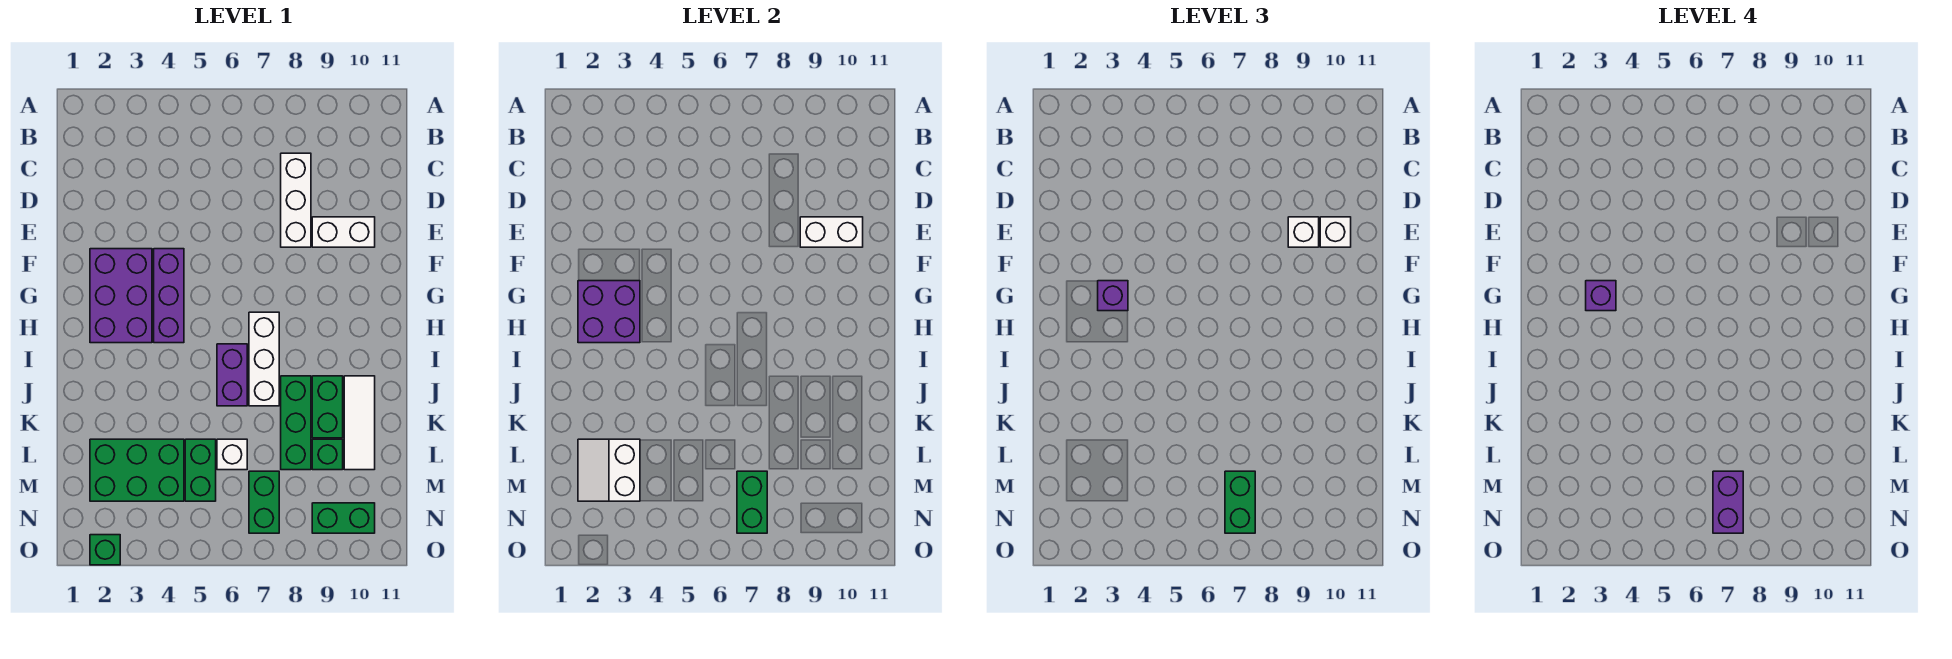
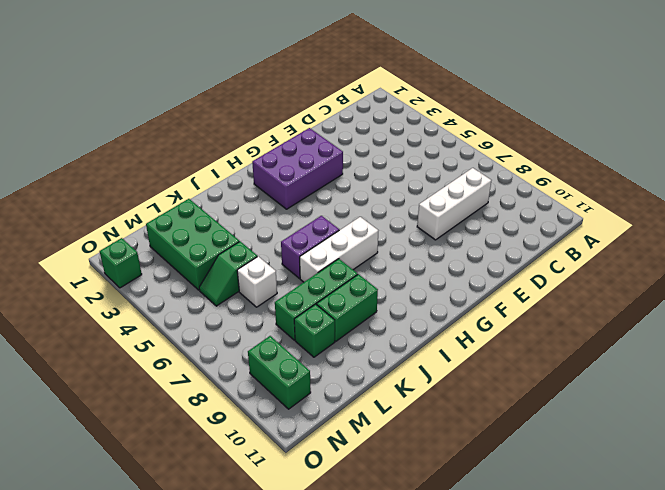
green slope L5:M5 level 1 top L -> green brick L5:M5 level 1
none -> white brick E9:E10 level 1
none -> purple brick F4:H4 level 1
none -> white tile J10:L10 level 1

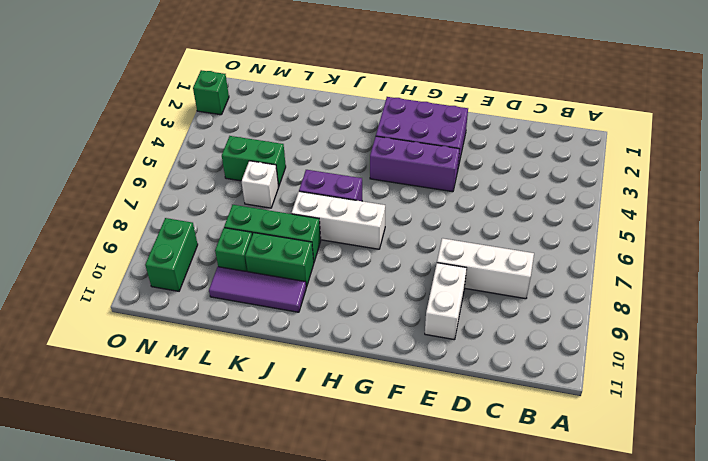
purple tile J10:L10 level 1 -> white tile J10:L10 level 1
none -> green brick L2:M4 level 1
none -> green brick M7:N7 level 1
none -> white brick E9:E10 level 2

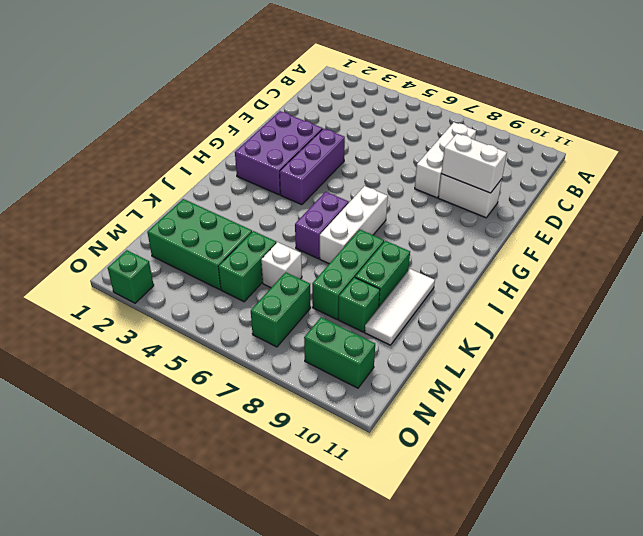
none -> purple brick G2:H3 level 2
none -> white slope L2:M3 level 2 top 3
none -> green brick M7:N7 level 2

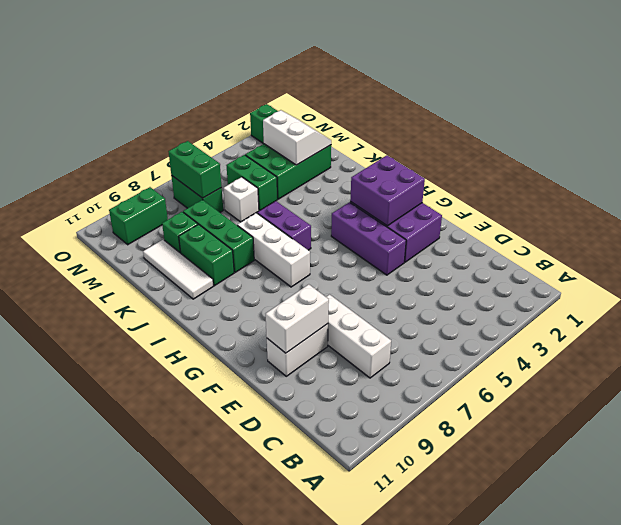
none -> white brick E9 level 3
none -> white brick E10 level 3
none -> purple brick G3 level 3

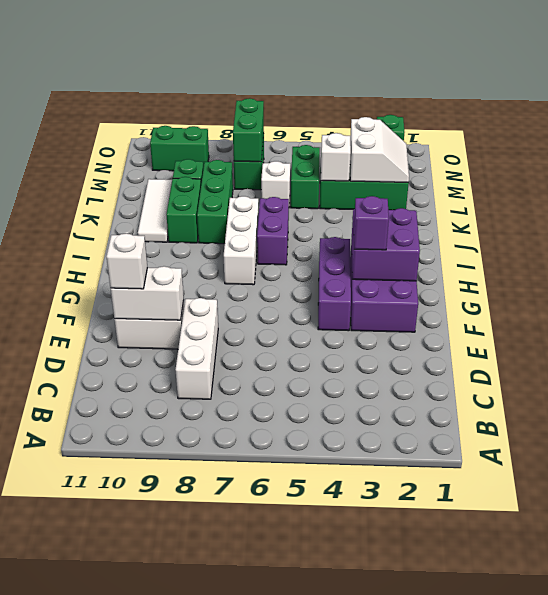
white brick L4 level 2 -> white brick E9 level 3
none -> green brick M7:N7 level 3
none -> purple brick G3 level 4
none -> purple brick M7:N7 level 4

